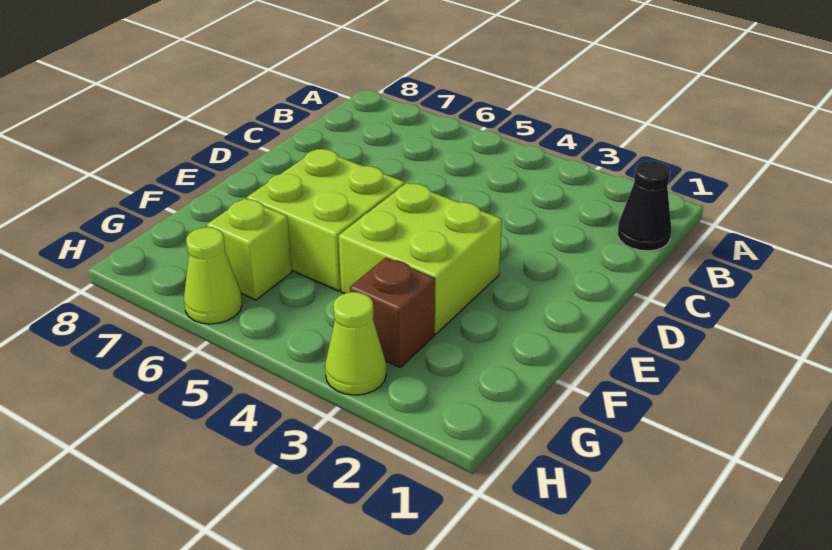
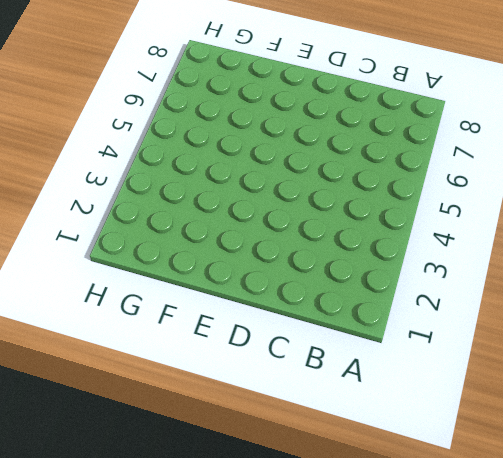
none -> black cone B1 level 1
none -> lime brick E3:F4 level 1

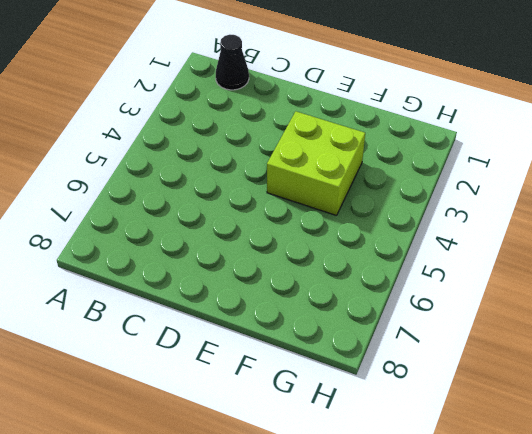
none -> lime brick E5:F6 level 1
none -> brown brick G3 level 1

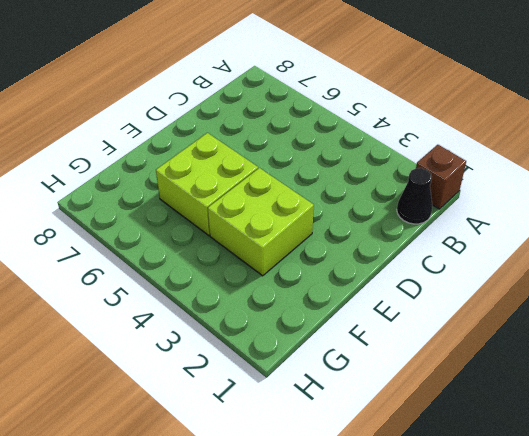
brown brick A1 level 1 -> brown brick G3 level 1
none -> lime brick G6 level 1
none -> lime cone H3 level 1

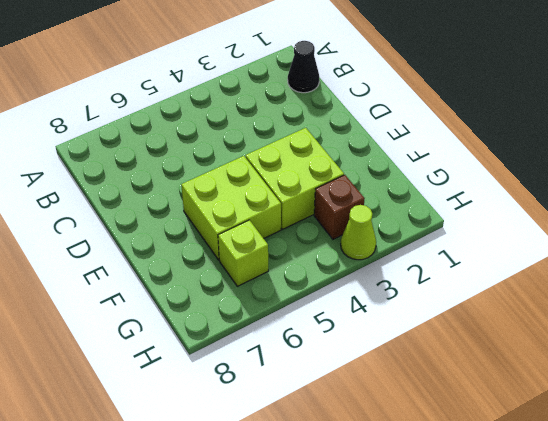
none -> lime cone H6 level 1

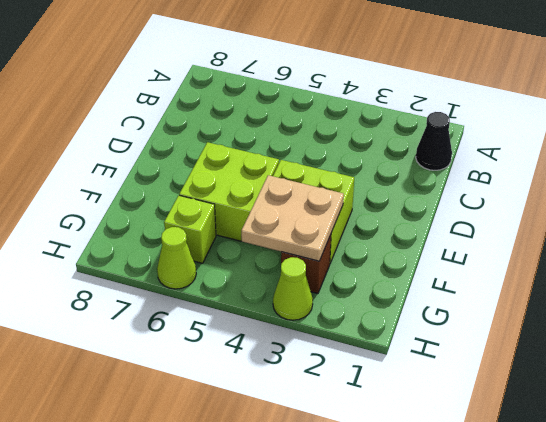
tan plate F3:G4 level 2 -> none

